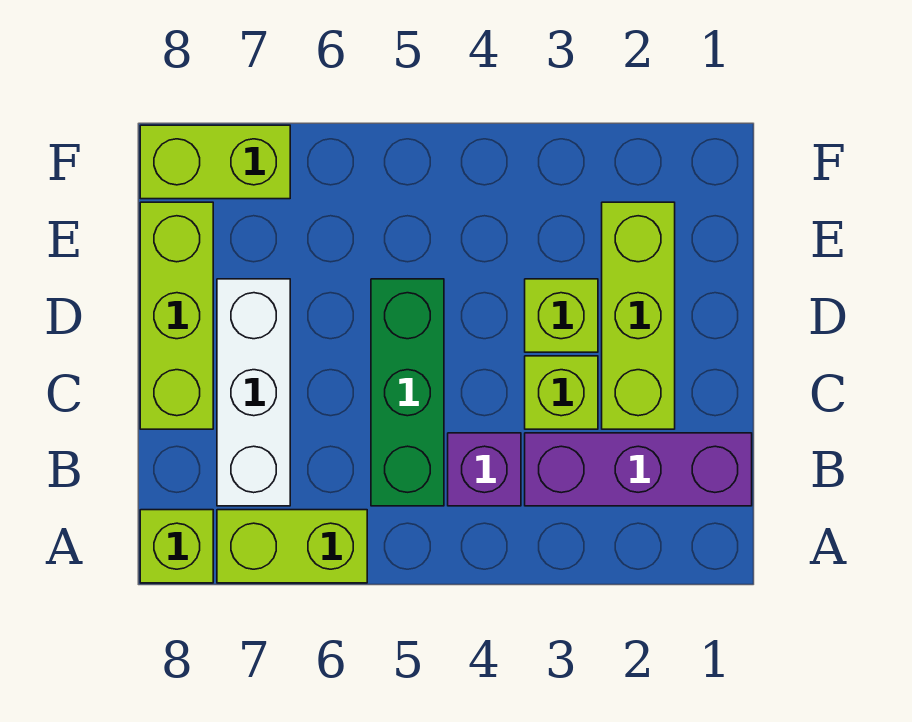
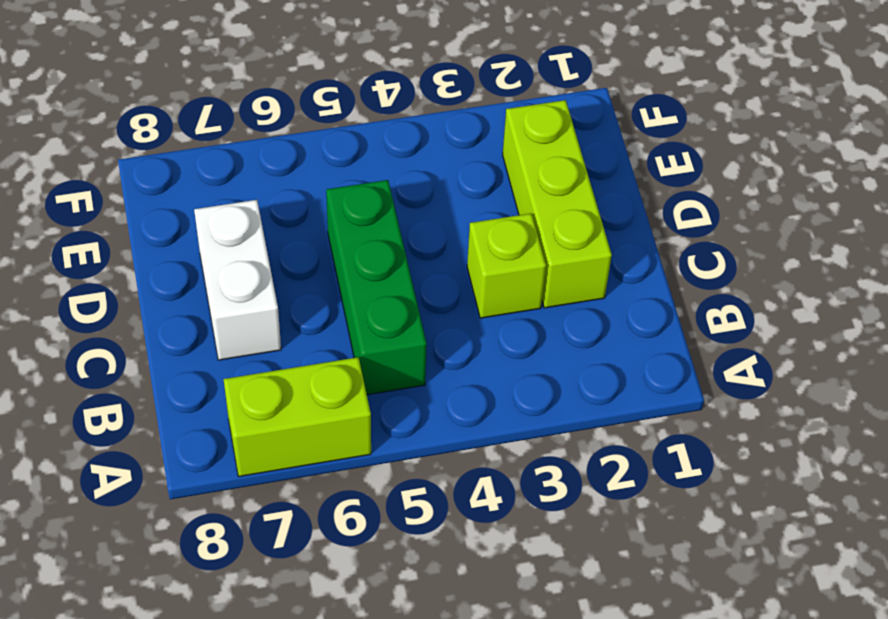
white brick C7:D7 level 1 -> white brick B7:D7 level 1
none -> lime brick A8 level 1
none -> purple brick B1:B3 level 1

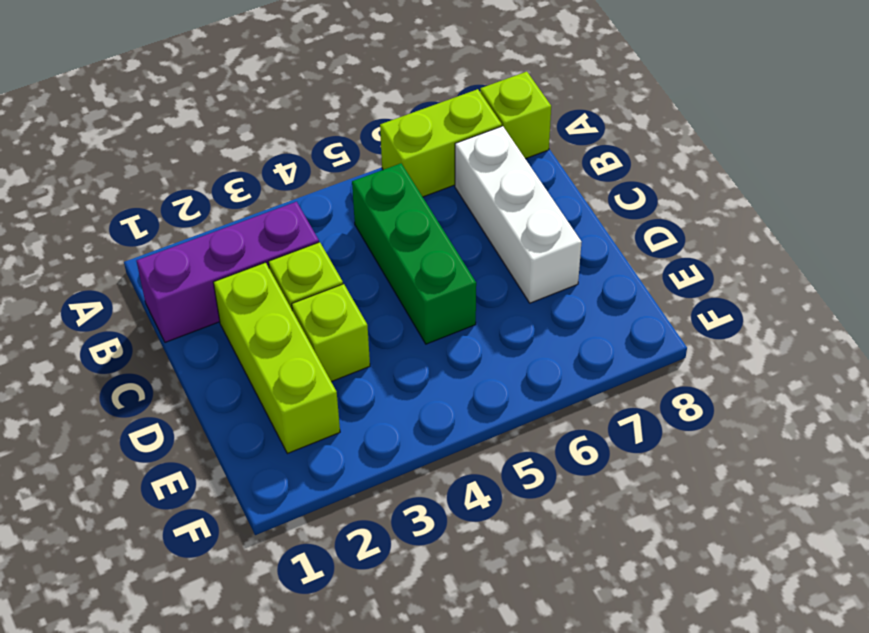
none -> purple brick B4 level 1
none -> lime brick C8:E8 level 1

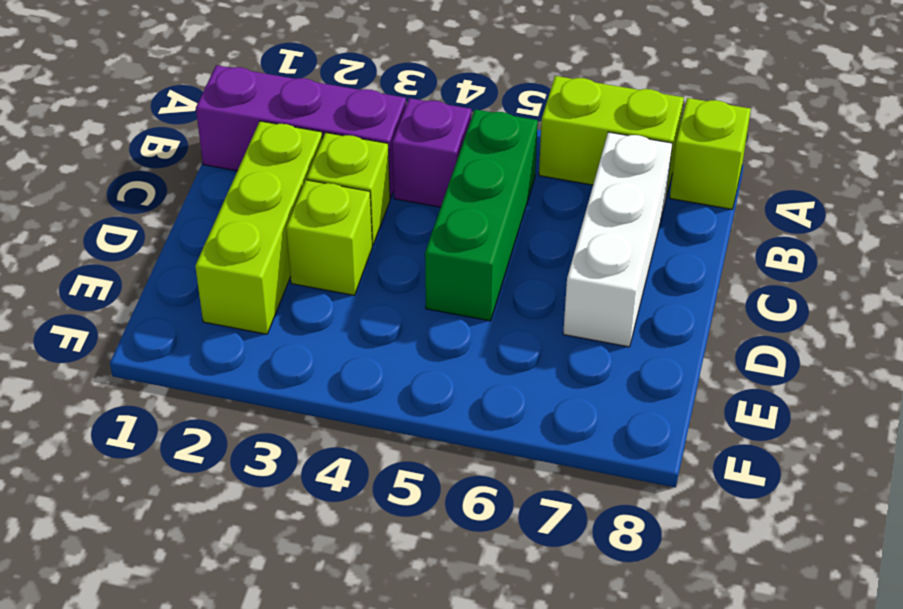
none -> lime brick C8:E8 level 1
none -> lime brick F7:F8 level 1

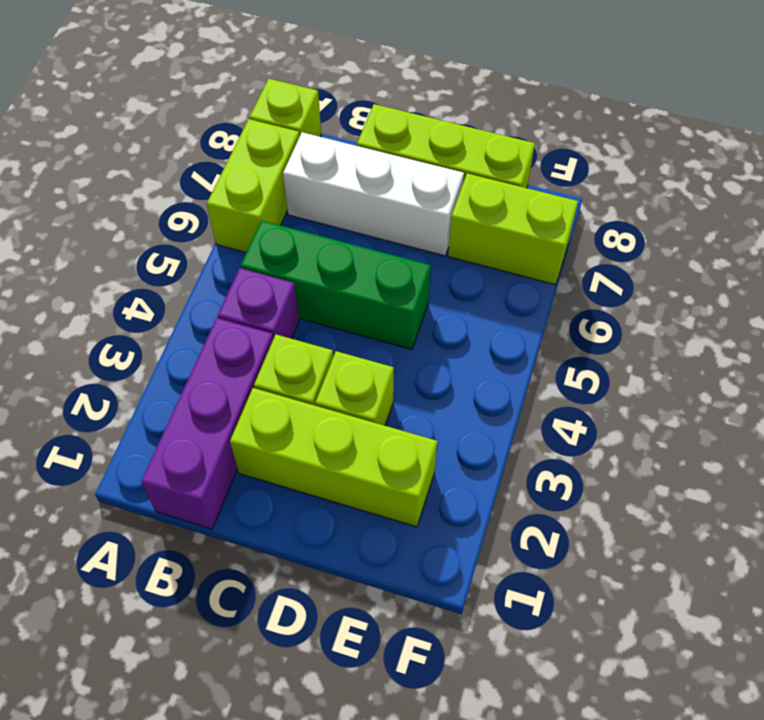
lime brick E7:F7 level 1 -> lime brick F7:F8 level 1

